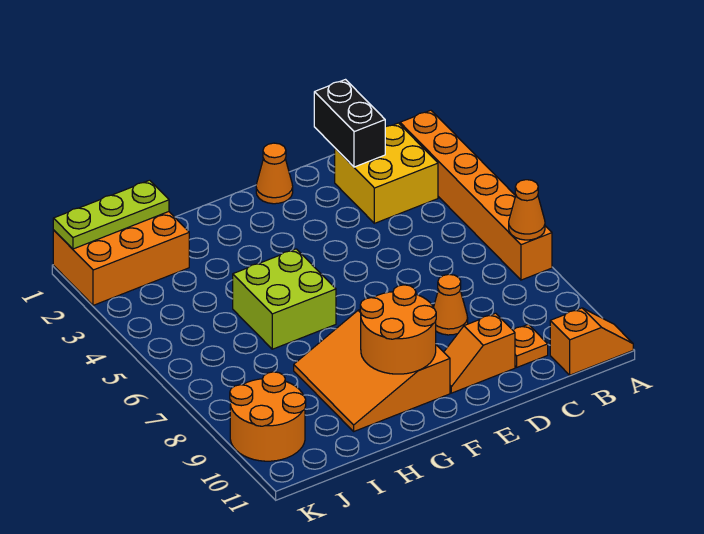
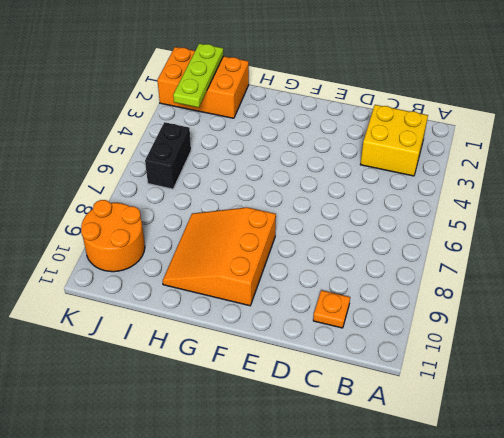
lime plate J1:J3 level 2 -> lime plate I1:K1 level 2
black brick J5:J6 level 1 -> black brick C1:C2 level 2
none -> orange brick A2:A7 level 1
none -> orange slope A11:B11 level 1 top B
none -> orange cone D8 level 1

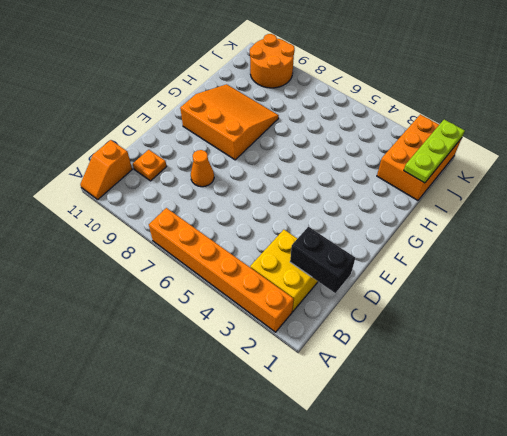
none -> orange slope D10:E10 level 1 top D
none -> orange cone E1 level 1
none -> lime brick G5:H6 level 1

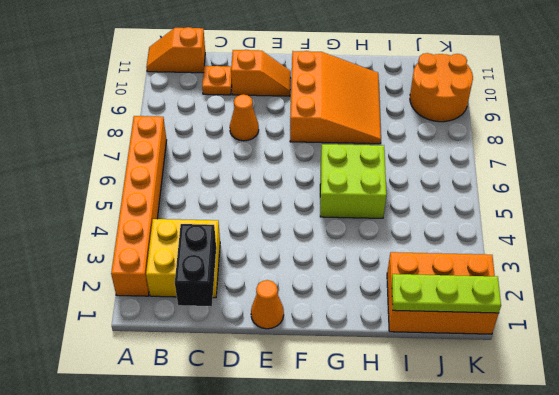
none -> orange cone A7 level 2
none -> orange round brick F9:G10 level 2

